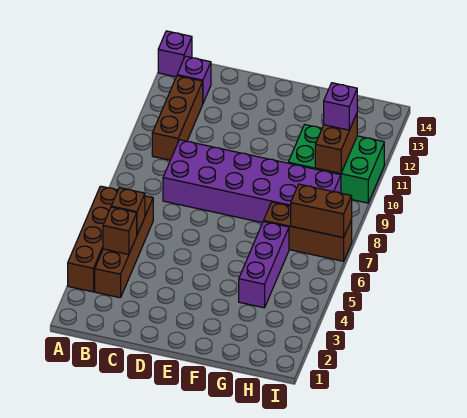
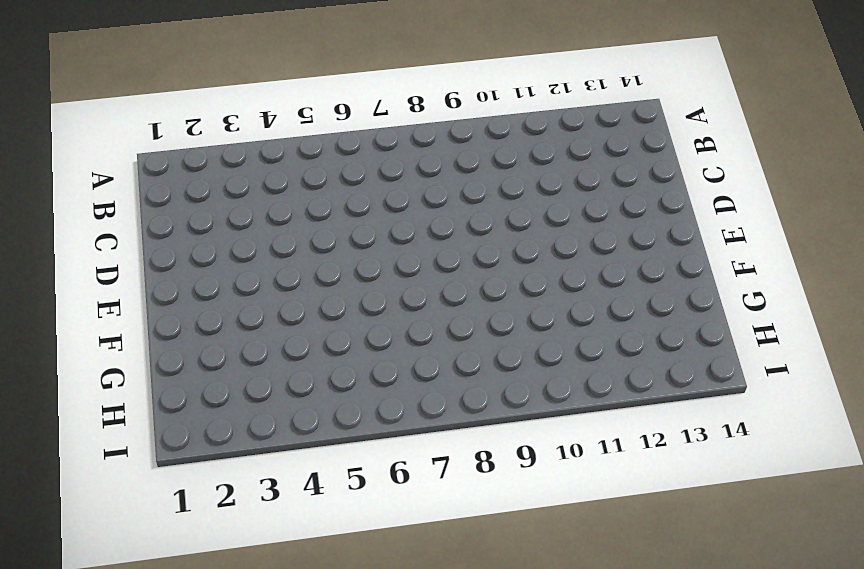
none -> brown brick A3:A6 level 1
none -> purple brick A14 level 1
none -> brown brick B3:B6 level 1

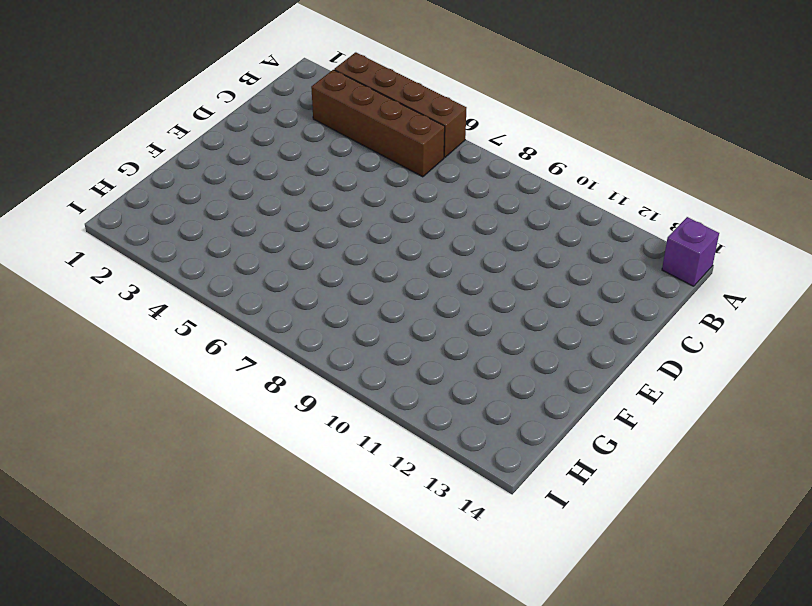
none -> brown brick B10:B12 level 1
none -> purple brick B13 level 1
none -> purple brick C8:H9 level 1

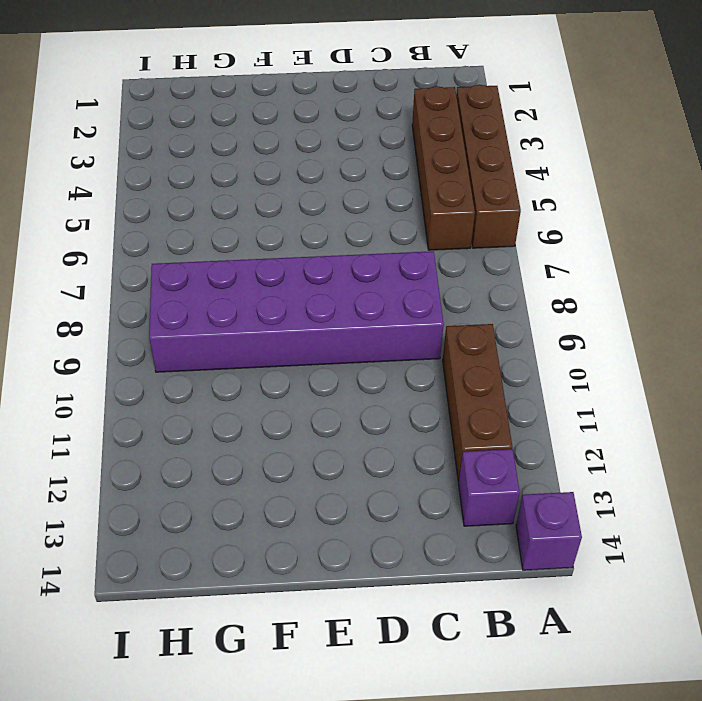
none -> purple brick G4:G6 level 1
none -> brown brick G7:I7 level 1
none -> green brick G10:I11 level 1

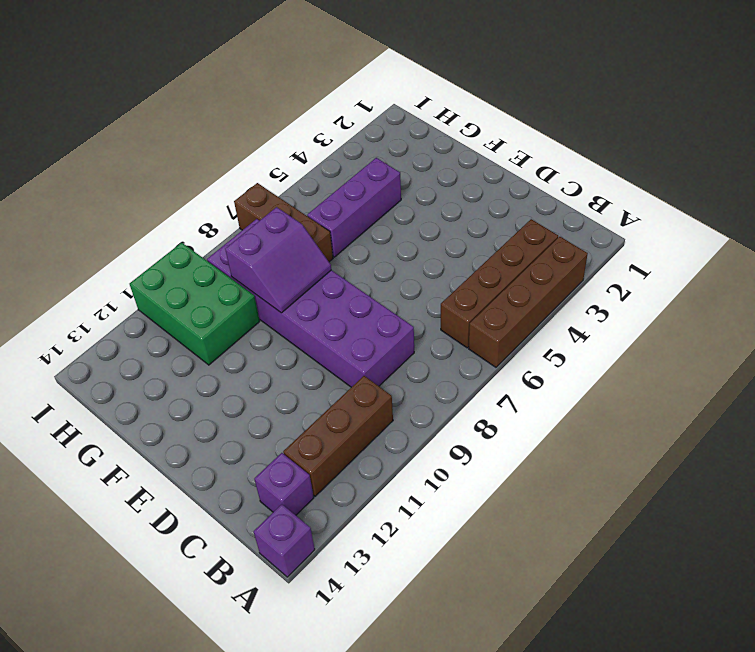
purple slope F8:G9 level 2 top G -> none
none -> brown brick B4 level 2
none -> brown brick B5 level 2
none -> brown brick H7:I7 level 2

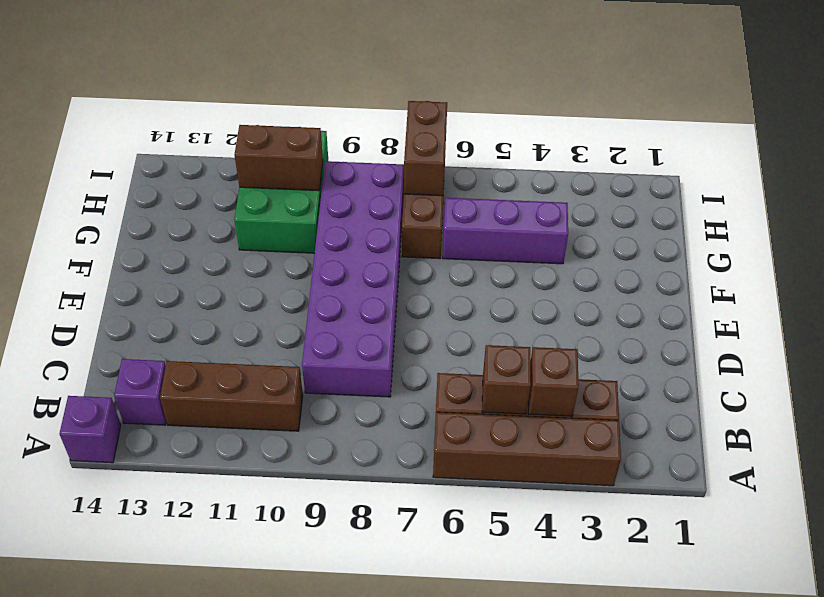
none -> purple brick H11 level 3

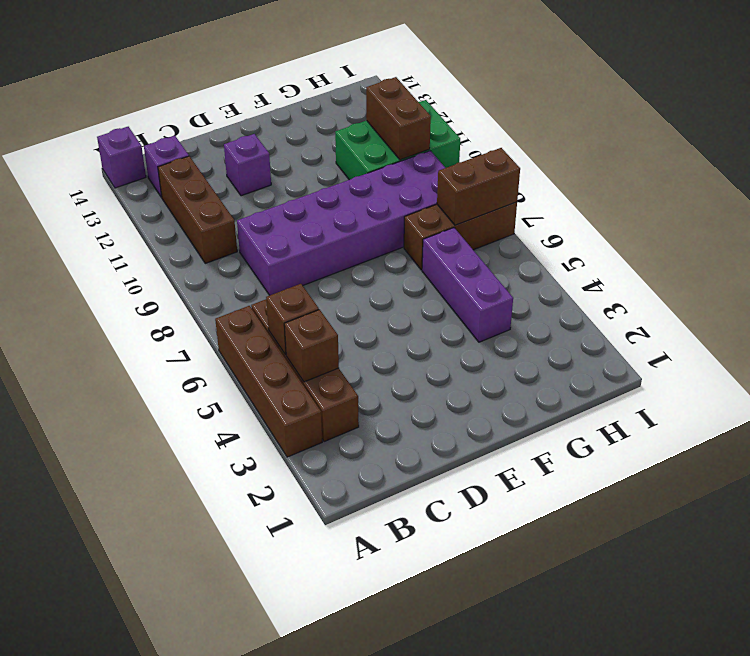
purple brick D12 level 1 -> purple brick H11 level 3

